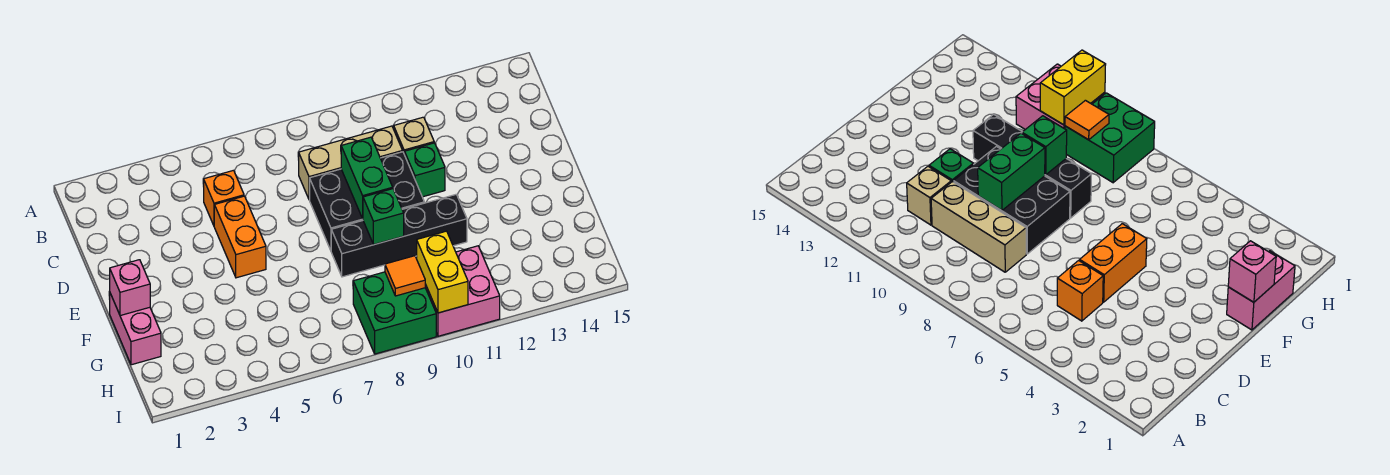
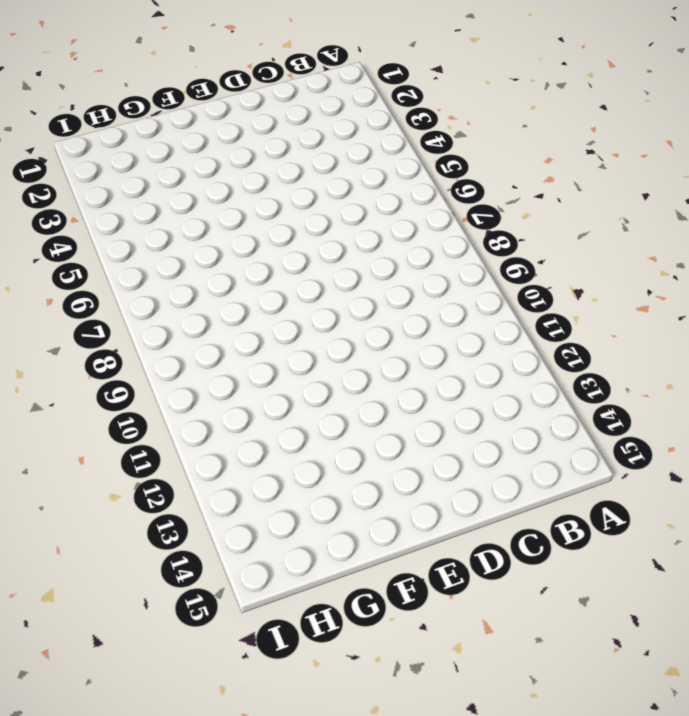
none -> orange brick C5 level 1
none -> tan brick C8:C10 level 1
none -> tan brick C11 level 1

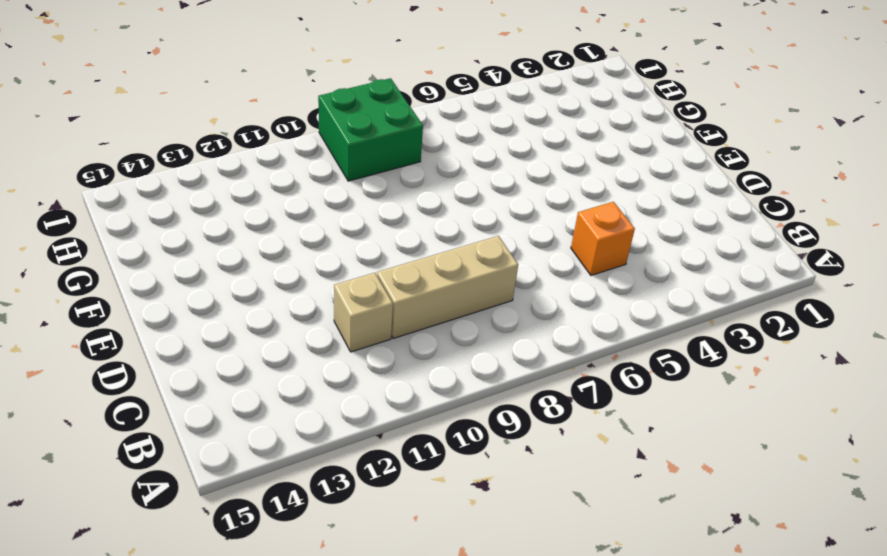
none -> orange brick D5:E5 level 1
none -> black brick D8:E10 level 1
none -> green brick D11 level 1

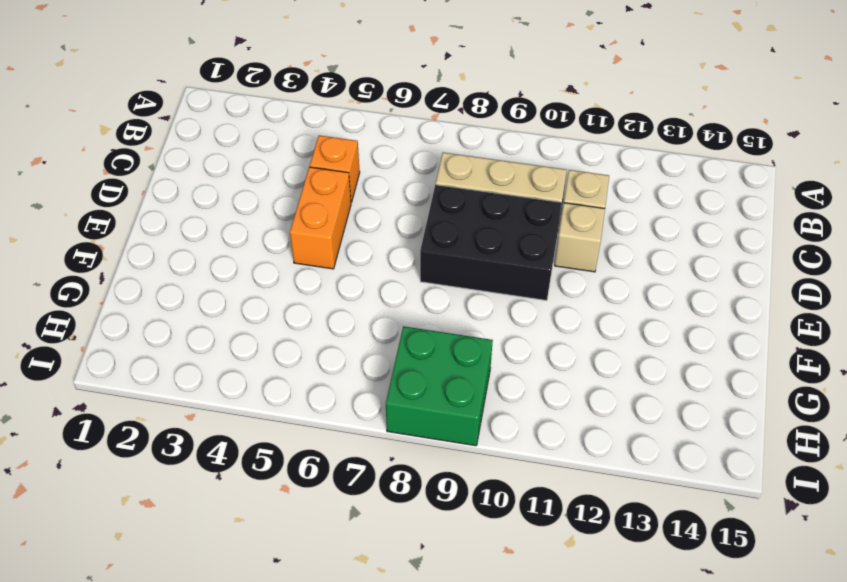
tan brick D11 level 1 -> green brick D11 level 1
none -> pink brick F1:G1 level 1
none -> black brick F8:F11 level 1
none -> pink brick H10:I11 level 1

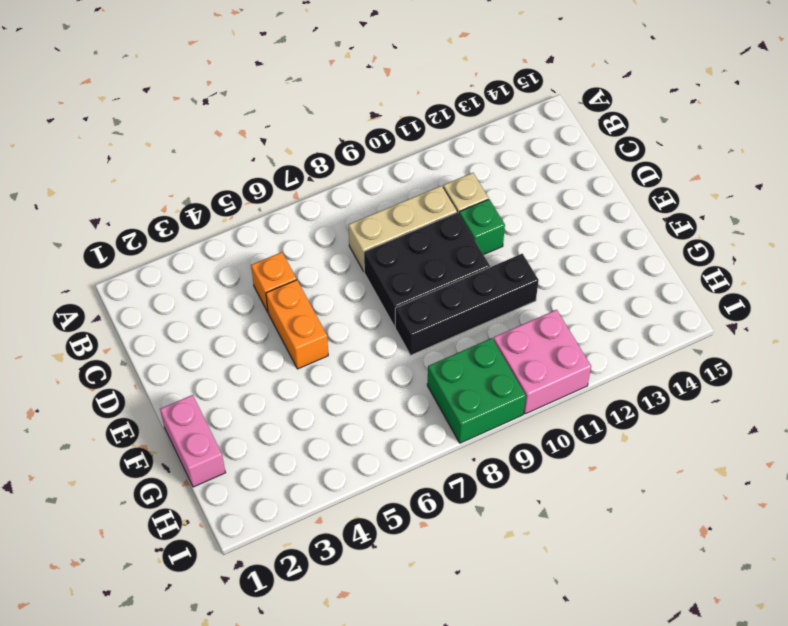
none -> green brick D9:E9 level 2
none -> pink brick F1 level 2
none -> green brick F9 level 2

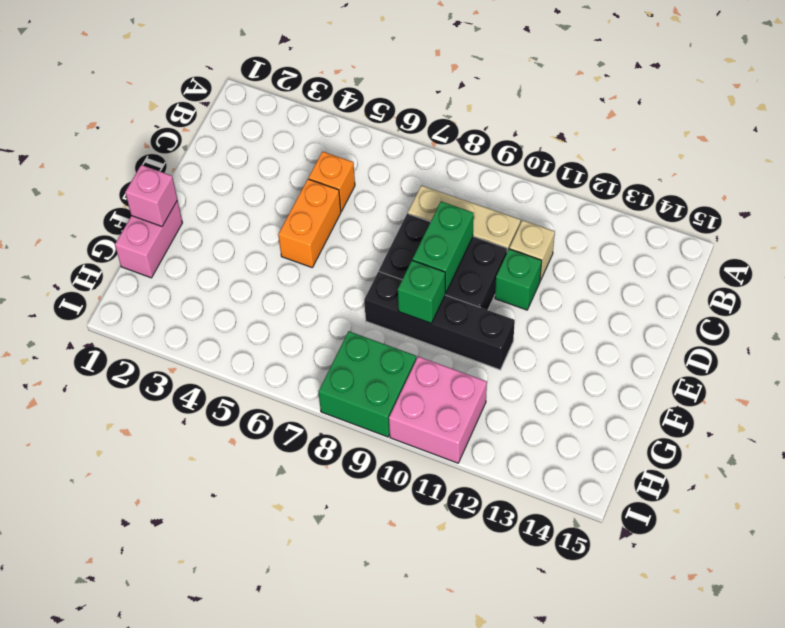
none -> orange tile H9 level 2
none -> yellow brick H10:I10 level 2

